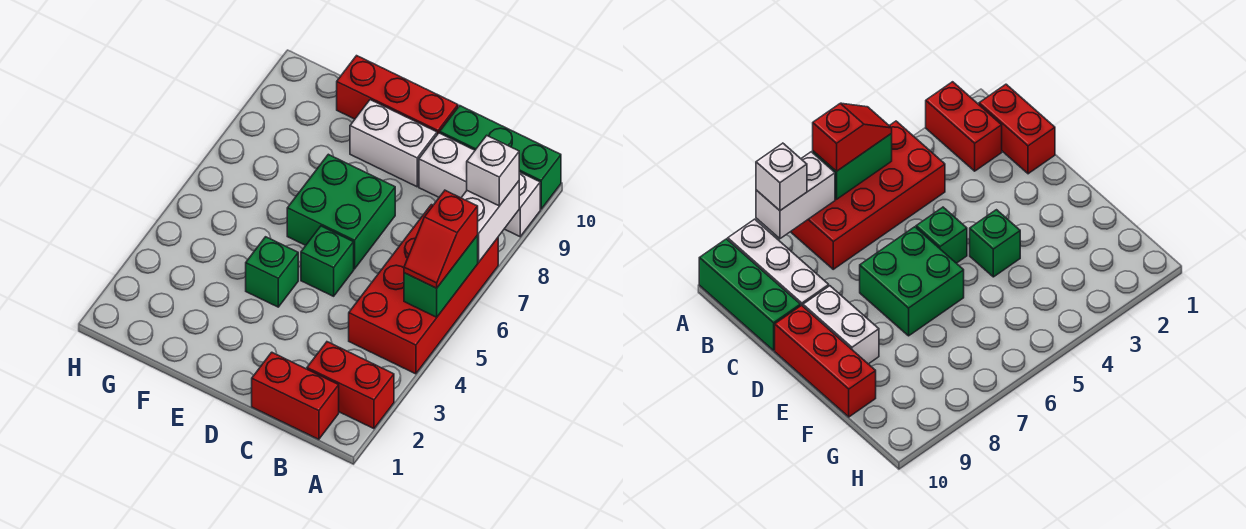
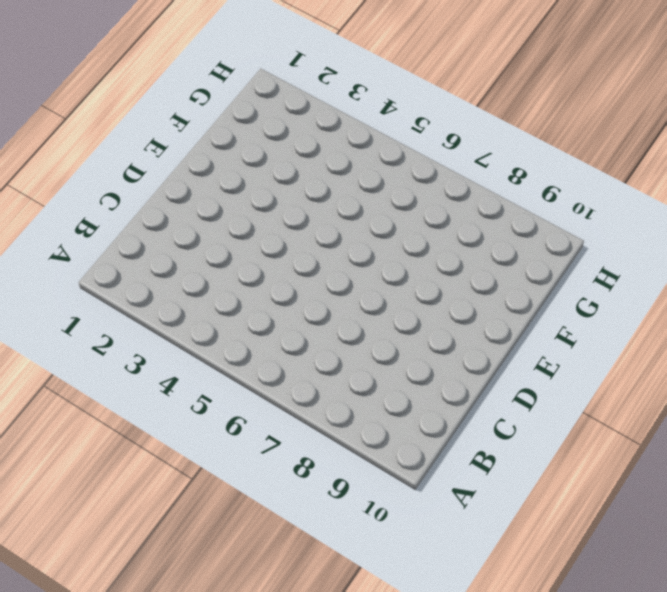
none -> red brick A2:B2 level 1
none -> red brick A4:B7 level 1
none -> white brick A9:C9 level 1

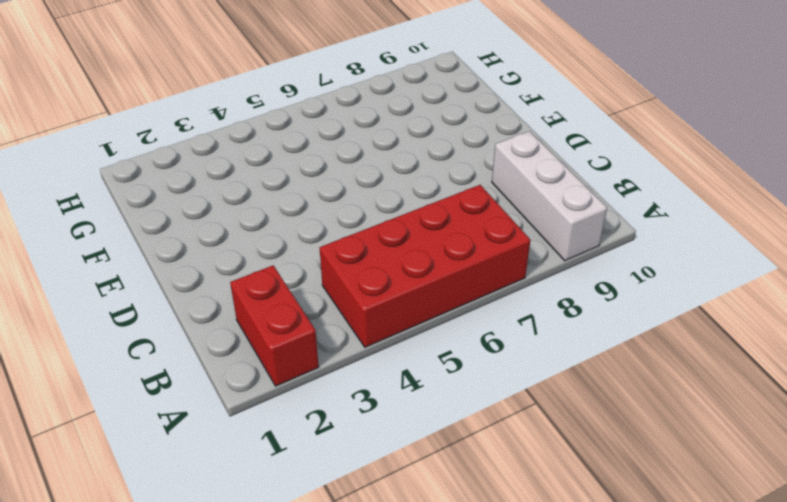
none -> green brick A10:C10 level 1
none -> red brick B1:C1 level 1
none -> green brick D5 level 1

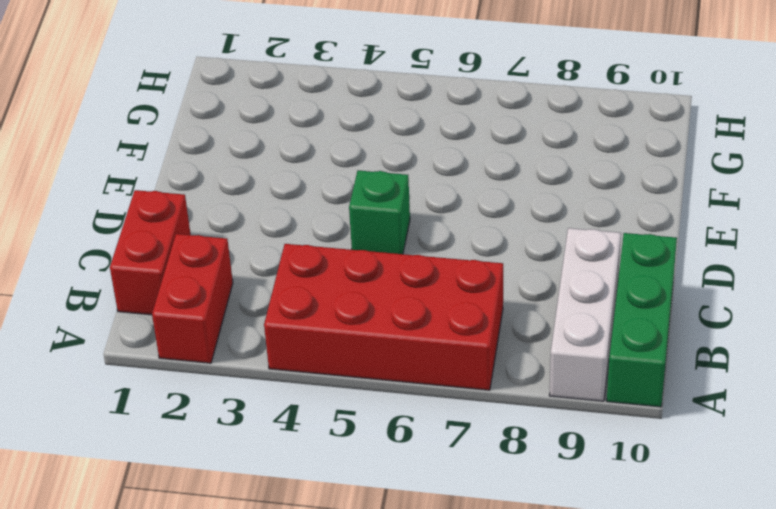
none -> green brick D6:E7 level 1
none -> white brick D9:E9 level 1
none -> red brick D10:F10 level 1

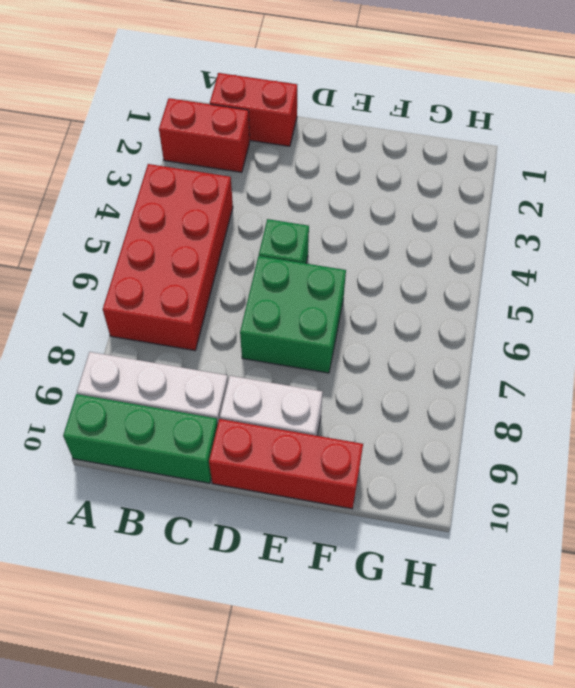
none -> green brick E4 level 1
none -> green brick A5:A6 level 2
none -> white brick A7:A8 level 2

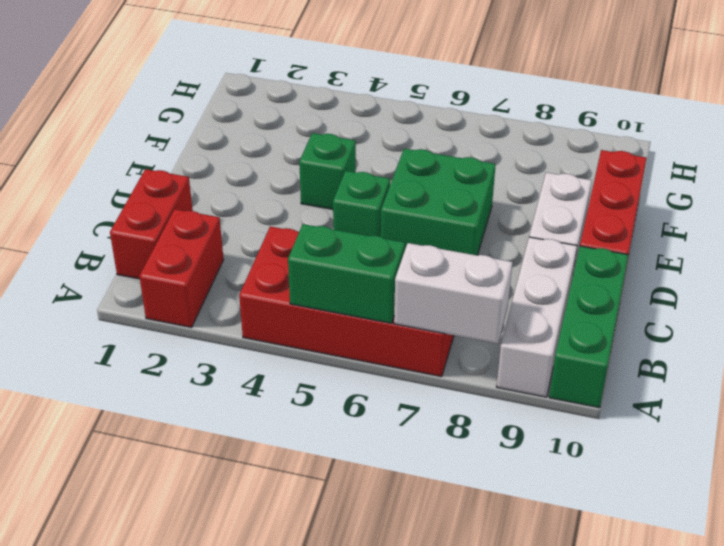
none -> red slope A5:A6 level 3 top 6
none -> white brick A8 level 3

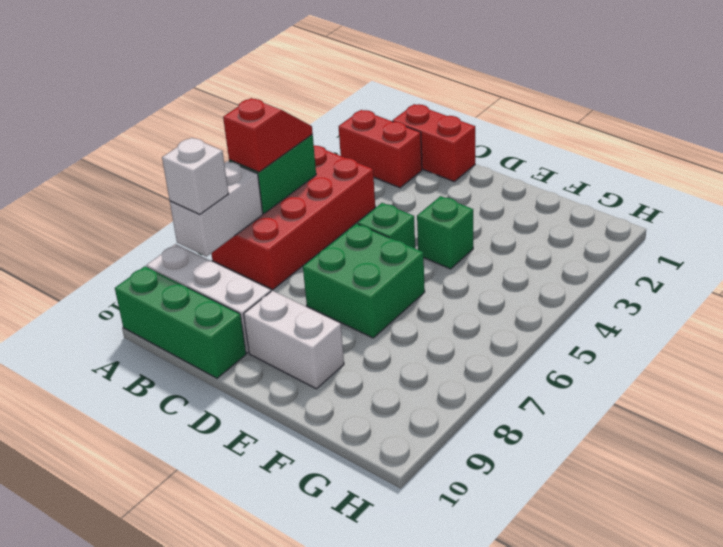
none -> red brick D10:F10 level 1

